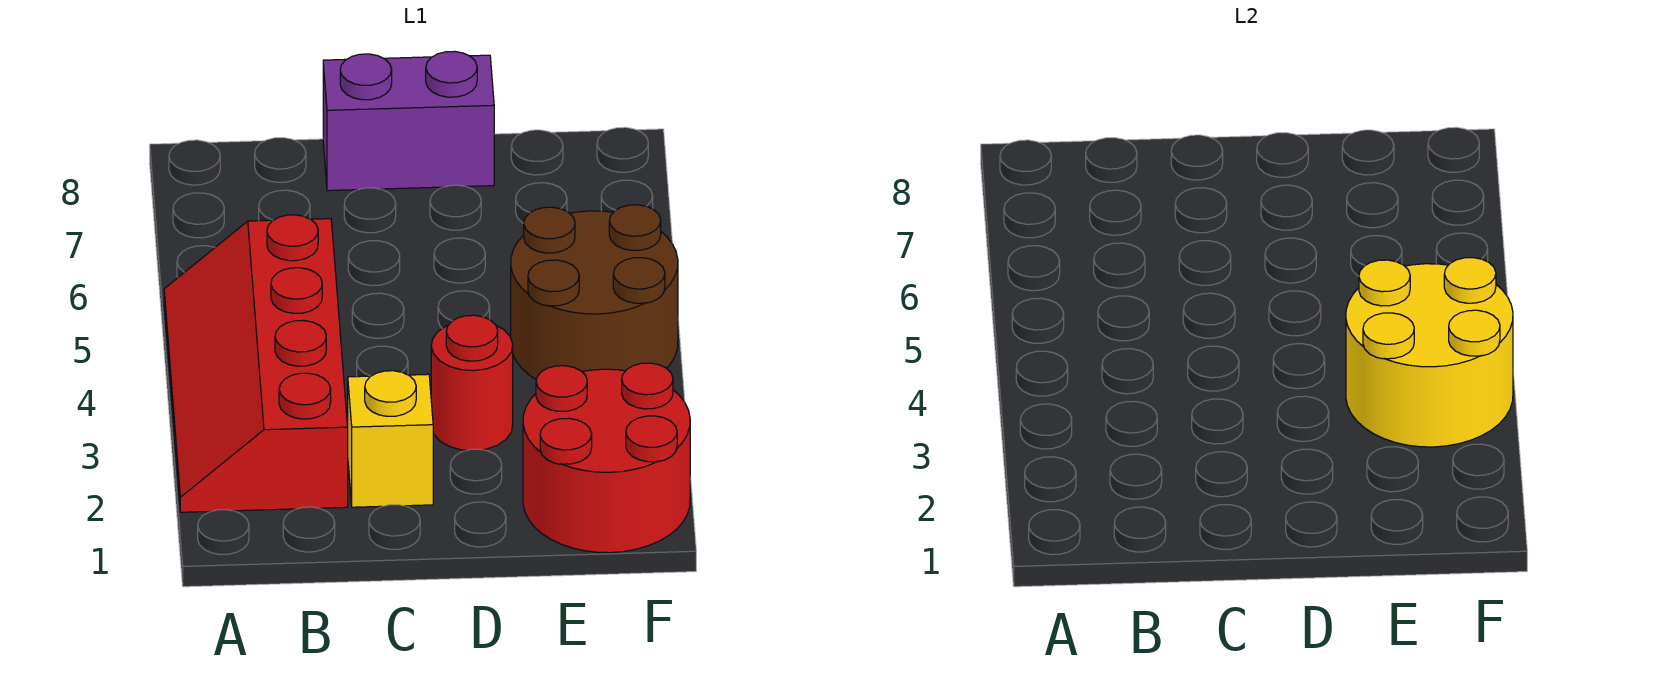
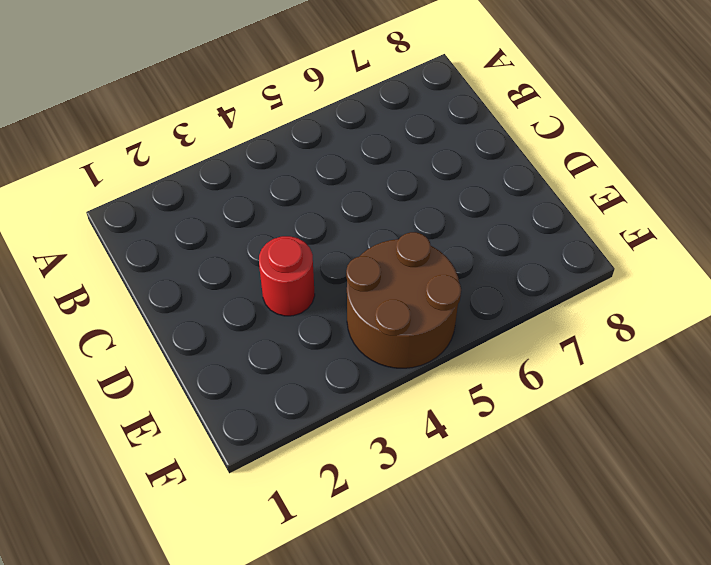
none -> red slope A2:B5 level 1 top B
none -> yellow brick C2 level 1

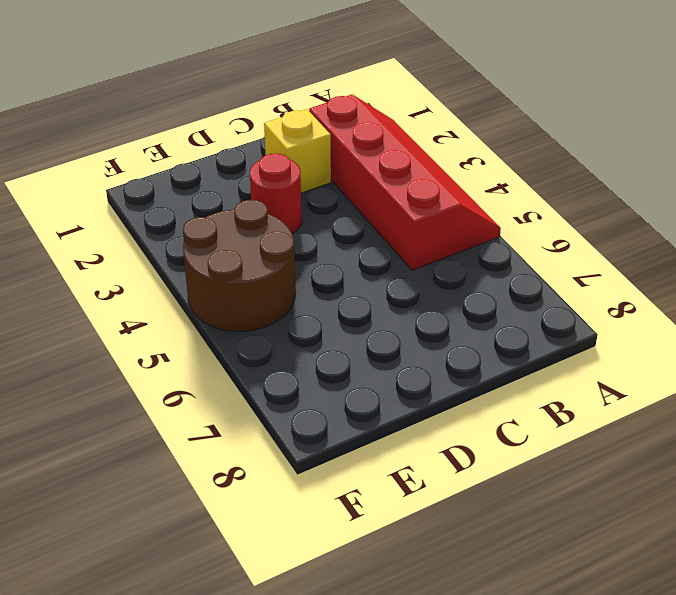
none -> purple brick C8:D8 level 1
none -> red round brick E1:F2 level 1

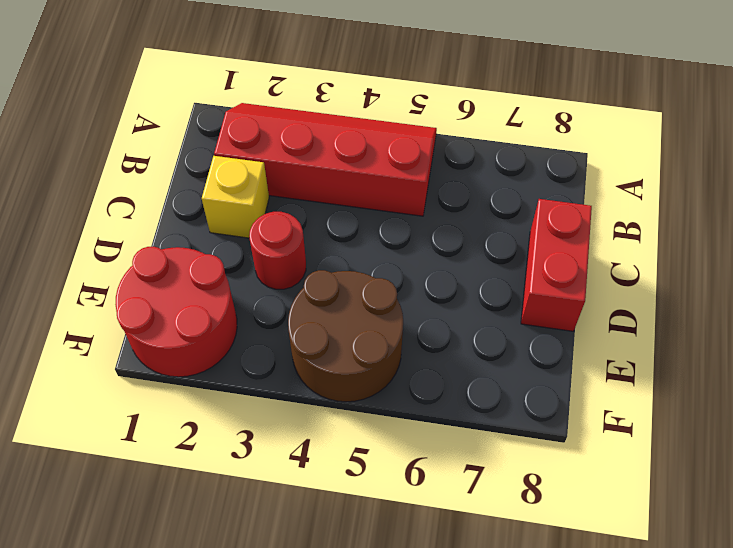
red brick C8:D8 level 1 -> purple brick C8:D8 level 1
none -> yellow round brick E3:F4 level 2

